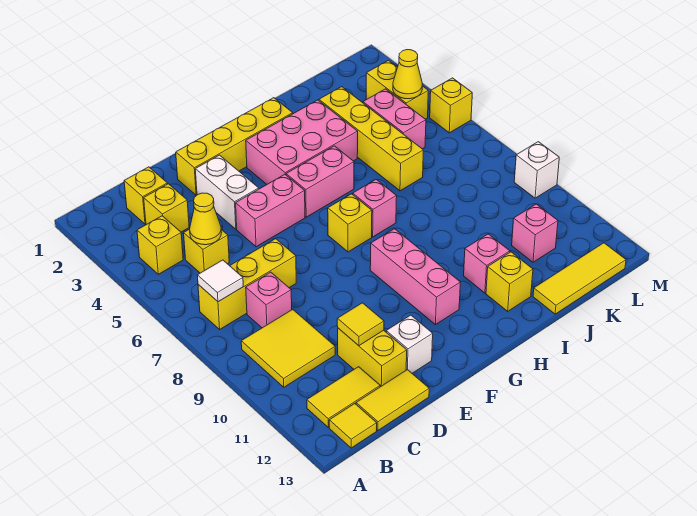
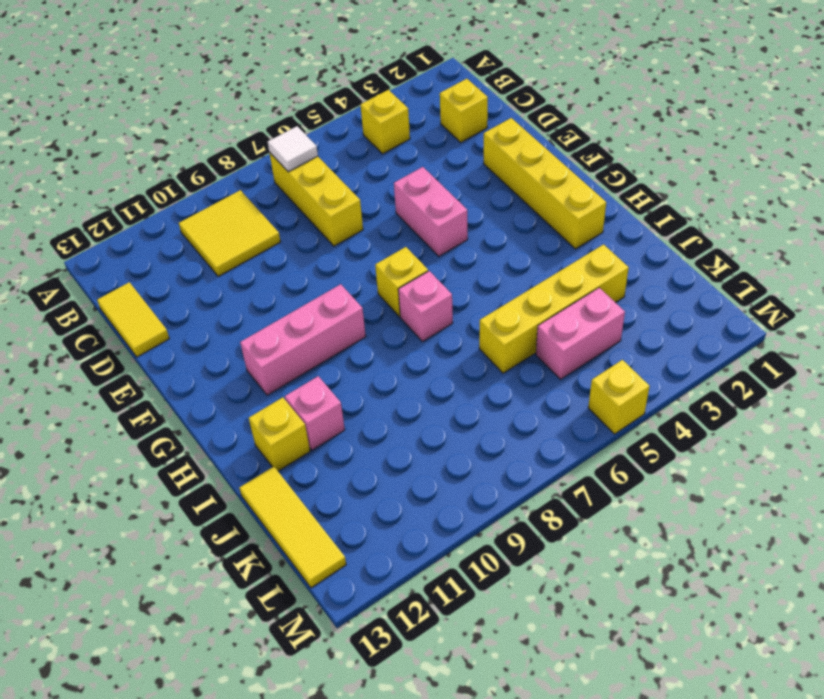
none -> yellow tile B12:C12 level 1
none -> yellow tile B13 level 1
none -> yellow brick C3 level 1
none -> yellow brick C5 level 1

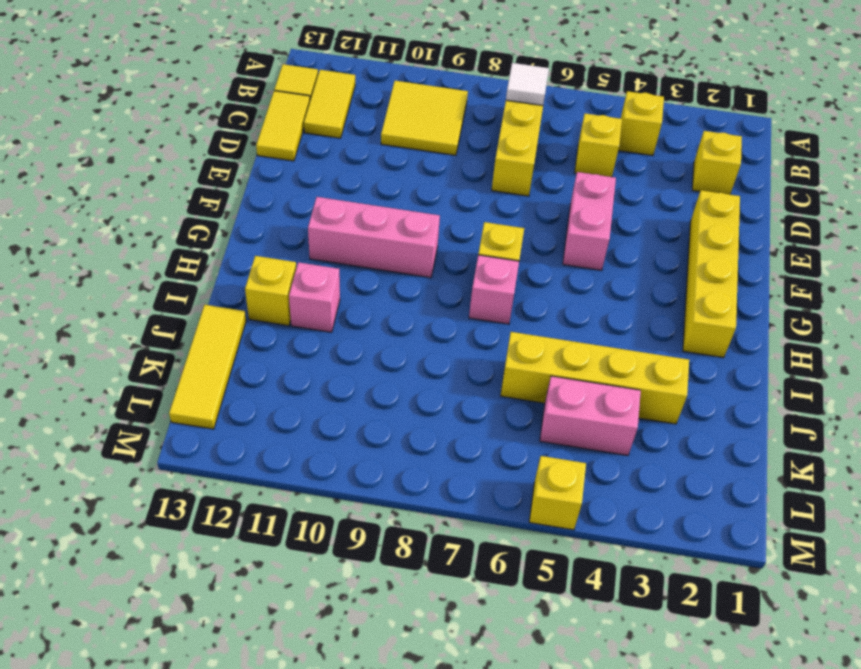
none -> yellow brick C3 level 1
none -> pink brick C8 level 1
none -> yellow brick D11:D12 level 1
none -> white brick E3:E4 level 1

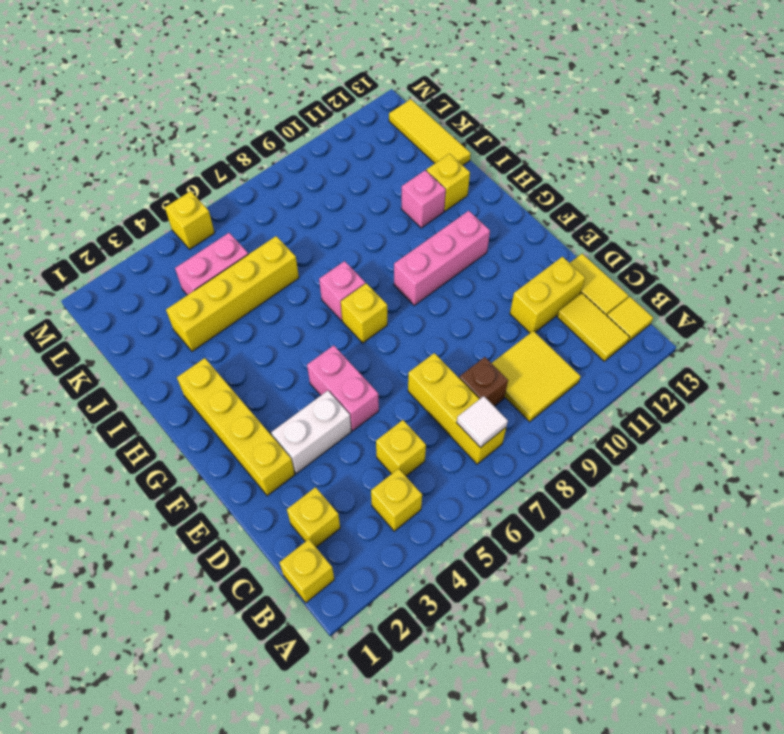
yellow brick B1 level 1 -> yellow brick C3 level 1
brown brick C8 level 1 -> pink brick C8 level 1
none -> white brick E12 level 1
none -> pink brick G3:I4 level 1
none -> pink brick G5:H5 level 1
none -> pink brick K11 level 1

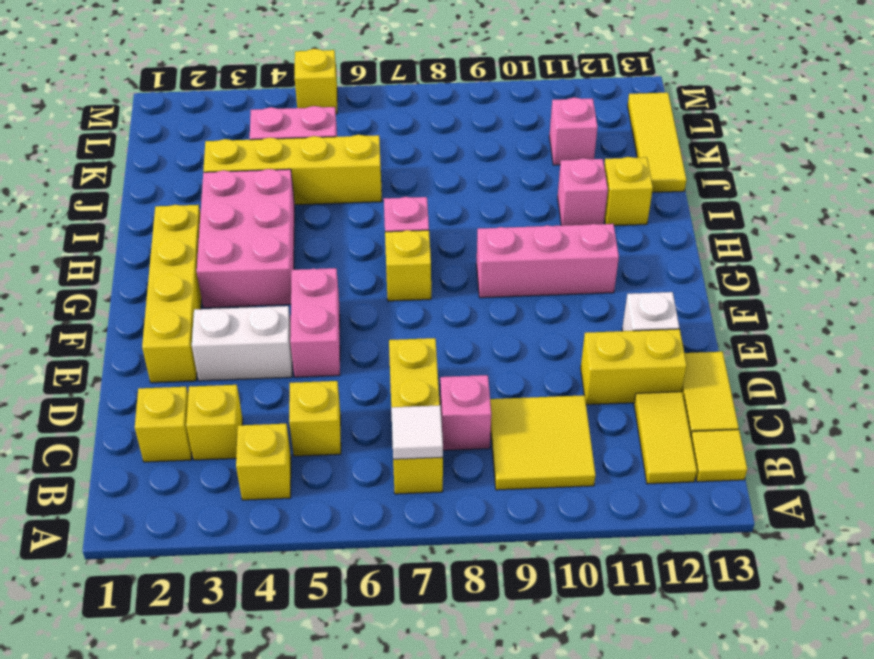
none -> pink brick G5:H5 level 1
none -> yellow brick L3:L4 level 1
none -> white brick M9 level 1
none -> yellow cone C5 level 2

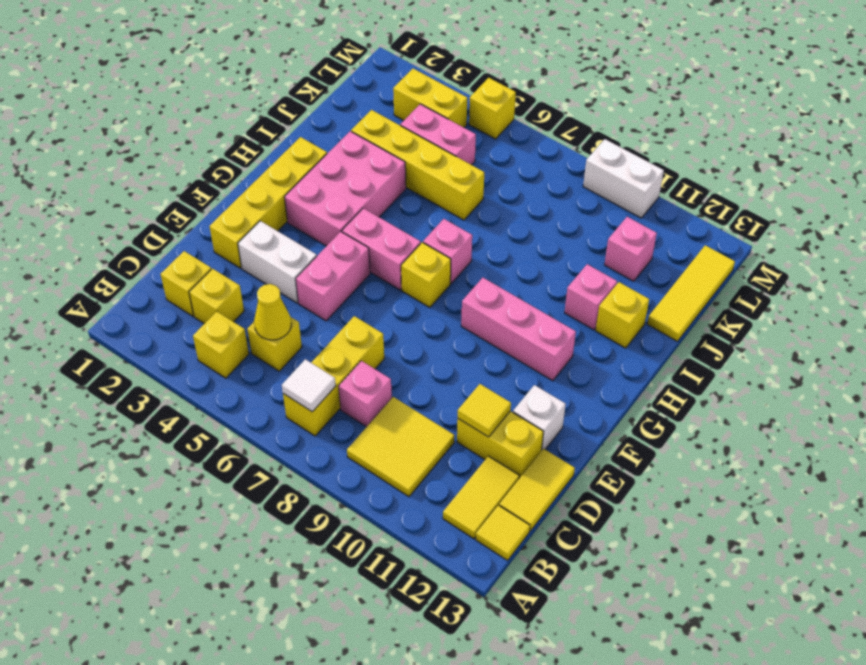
pink brick G5:G6 level 1 -> pink brick G5:H5 level 1
white brick M9:M10 level 1 -> white brick M9 level 1
none -> yellow cone L4 level 2

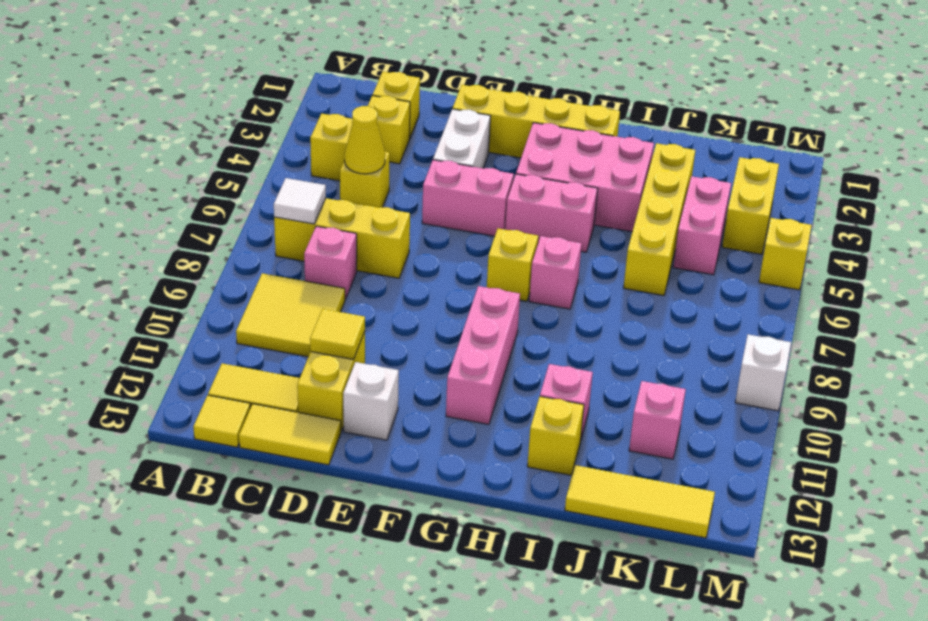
none -> yellow cone L4 level 2

